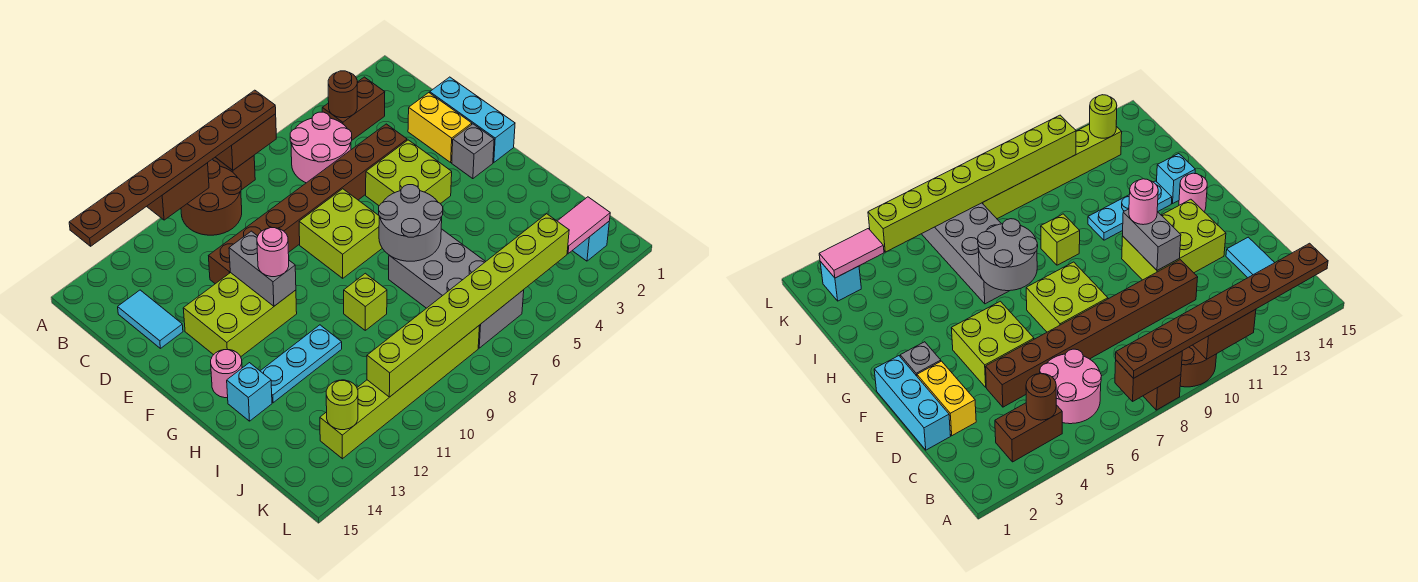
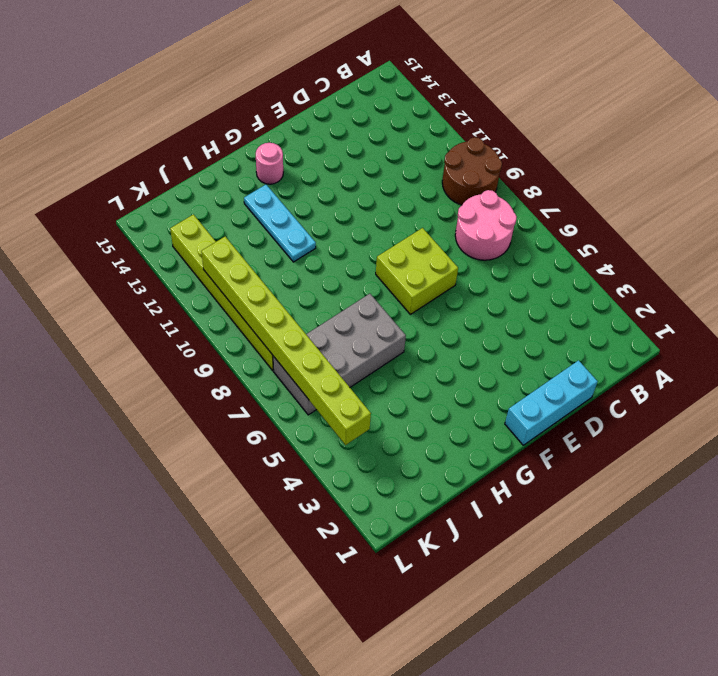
pink round brick B7:C8 level 1 -> pink round brick B5:C6 level 1
none -> brown brick A8 level 1
none -> brown brick B3:B4 level 1
none -> cyan tile C14:D14 level 1

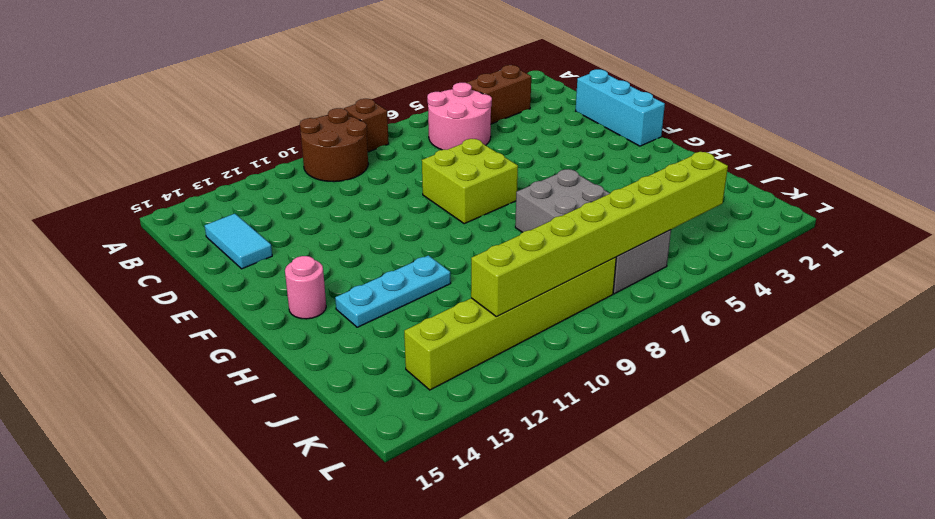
none -> yellow brick D2:E2 level 1
none -> brown brick D4:D11 level 1
none -> lime brick E4:F5 level 1

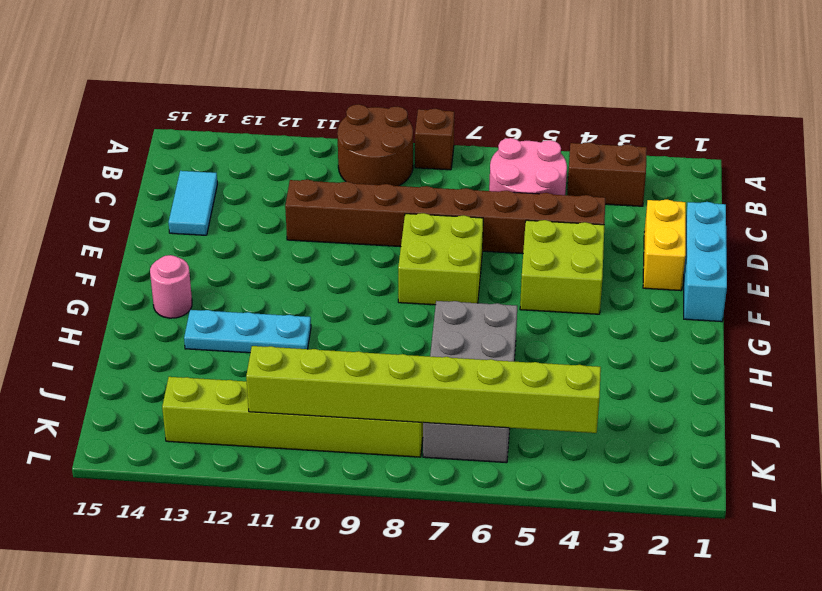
none -> lime brick E11:F13 level 1
none -> grey brick F2 level 1
none -> lime brick H9 level 1

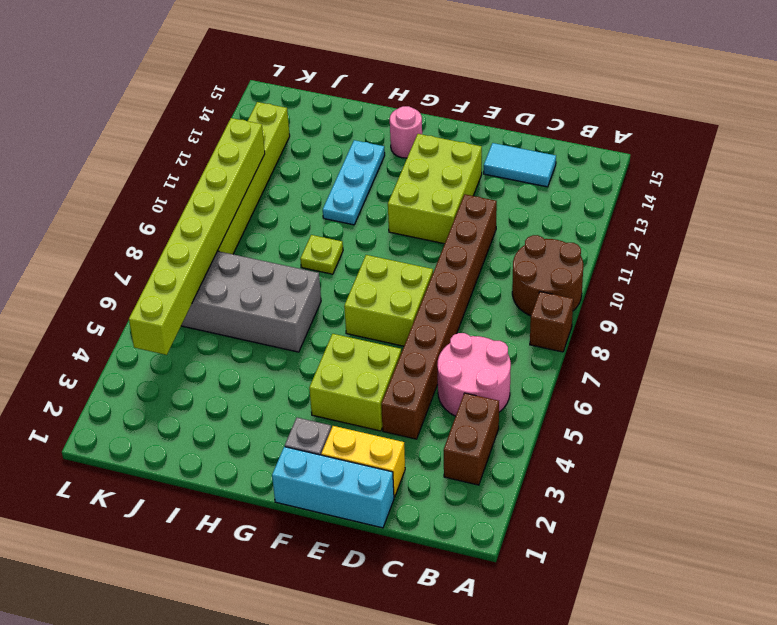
lime plate H9 level 1 -> lime brick H9 level 1
none -> cyan brick H14 level 1
none -> cyan brick K2 level 1
none -> brown brick A7:A8 level 2

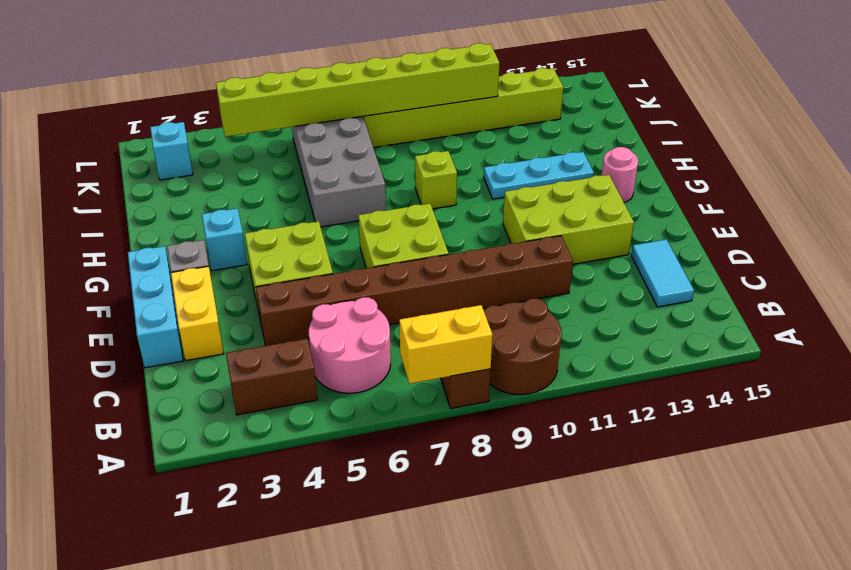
yellow brick A7:A8 level 2 -> brown brick A7:A8 level 2
cyan brick G3 level 1 -> cyan brick H14 level 1
none -> brown brick A10:A11 level 2
none -> brown round brick B4 level 2
none -> grey brick E11:F11 level 2

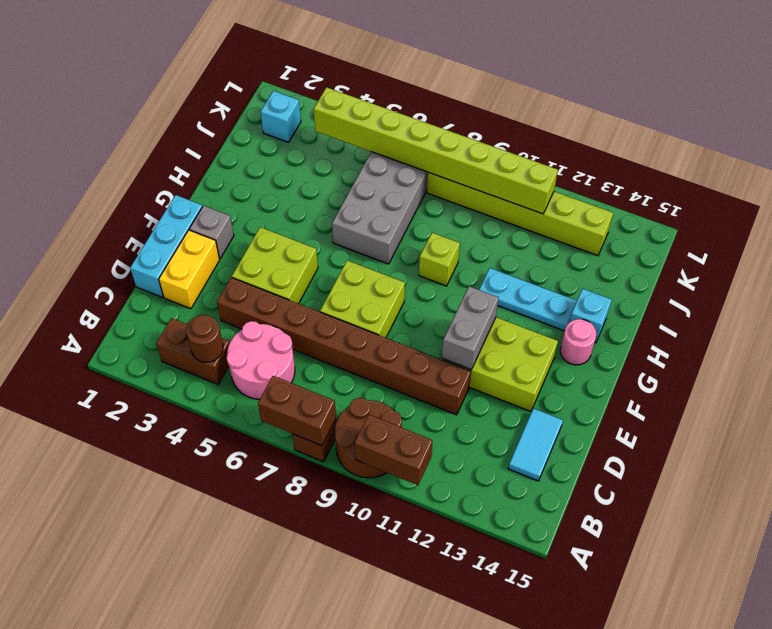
none -> grey round brick G6:H7 level 2
none -> pink tile K2:K3 level 2
none -> lime round brick K13 level 2

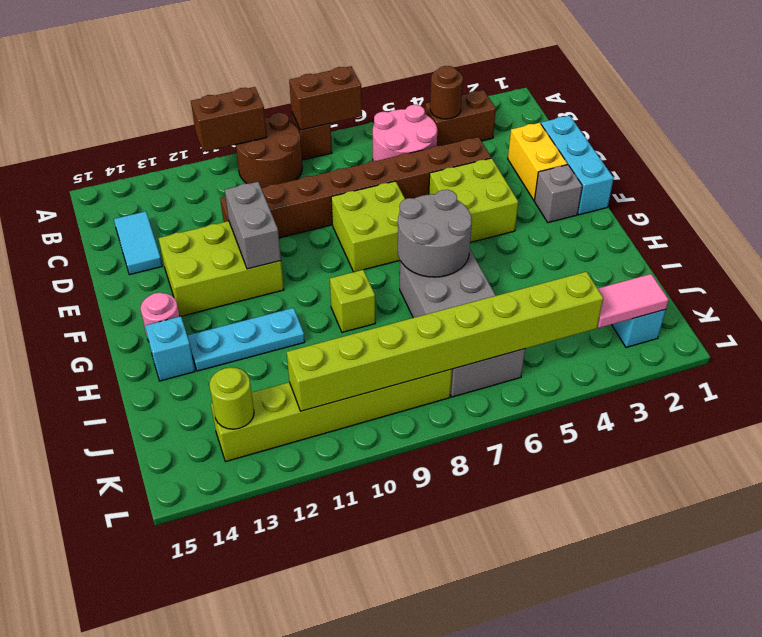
none -> brown plate A7:A14 level 3
none -> pink round brick F11 level 3

